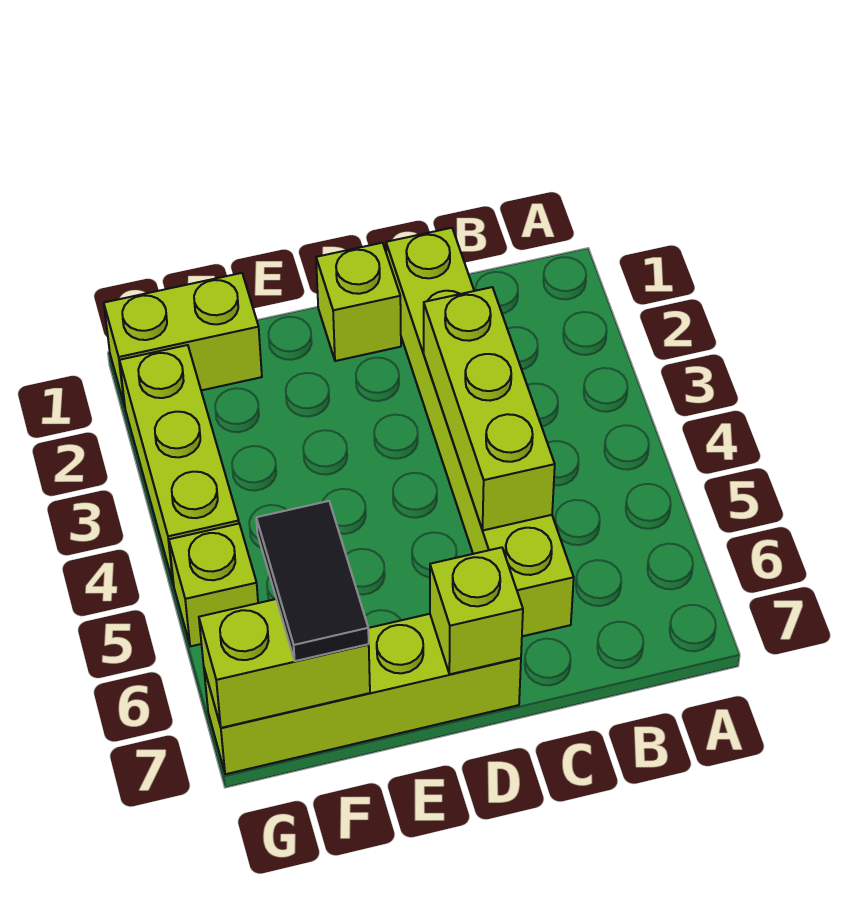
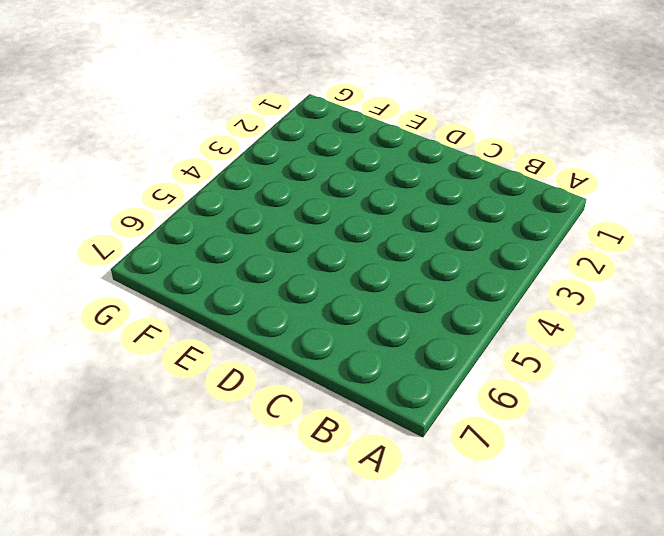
none -> lime brick C1:C6 level 1
none -> lime brick D1 level 1

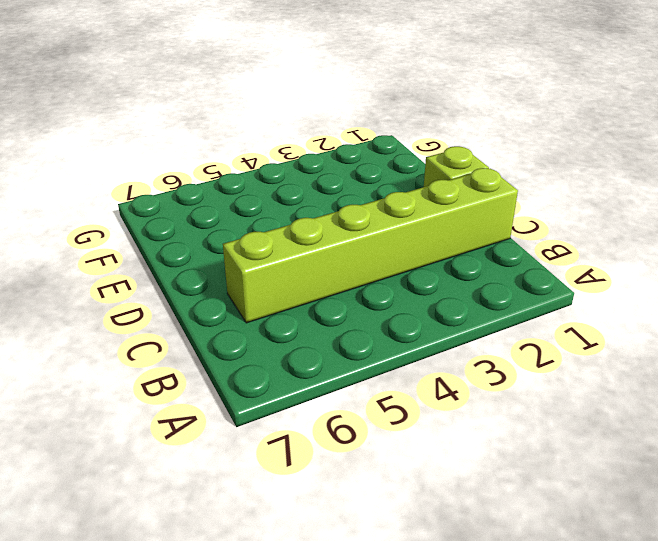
none -> lime brick D7:G7 level 1
none -> lime brick F1:G1 level 1

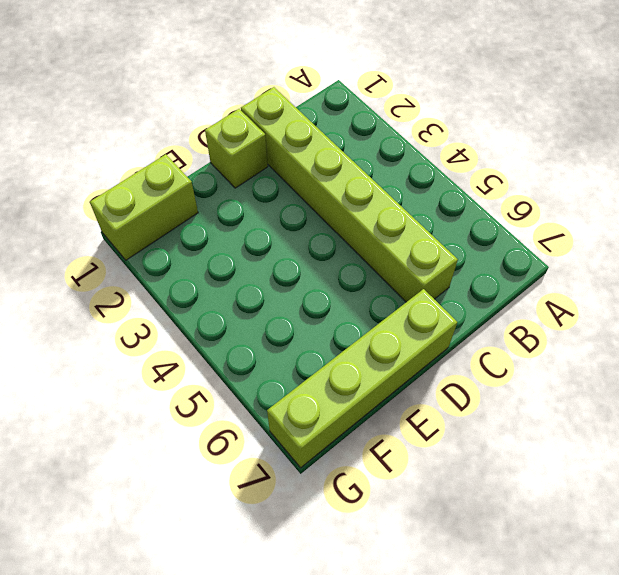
none -> lime brick G2:G4 level 1
none -> lime brick G5 level 1

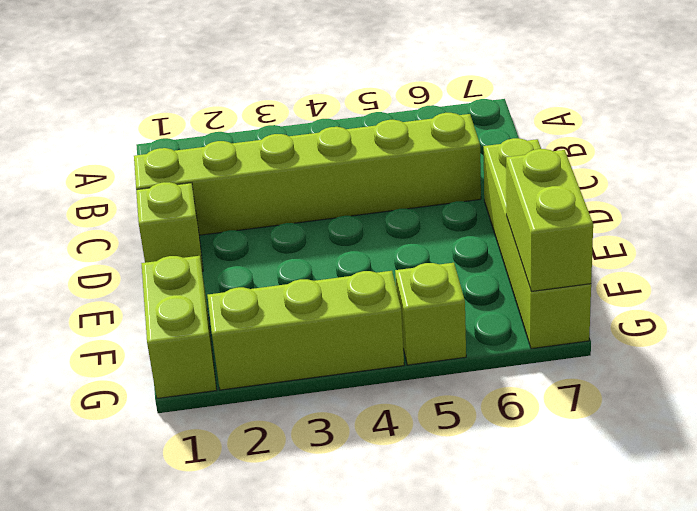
none -> lime brick C3:C5 level 2
none -> lime brick D7 level 2

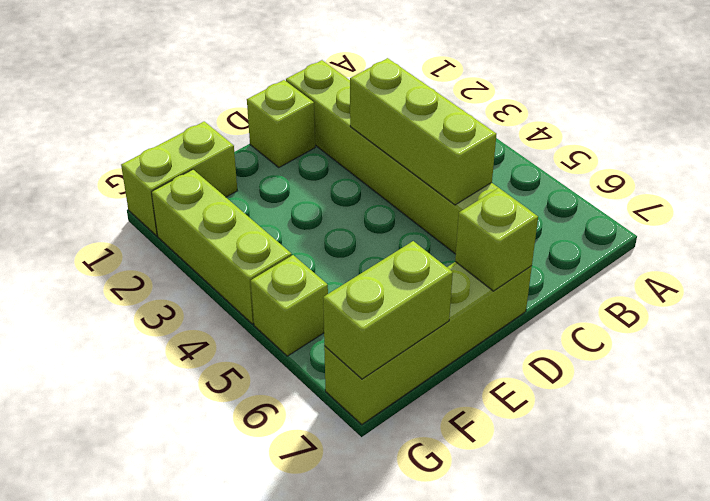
none -> black tile F6:F7 level 3

